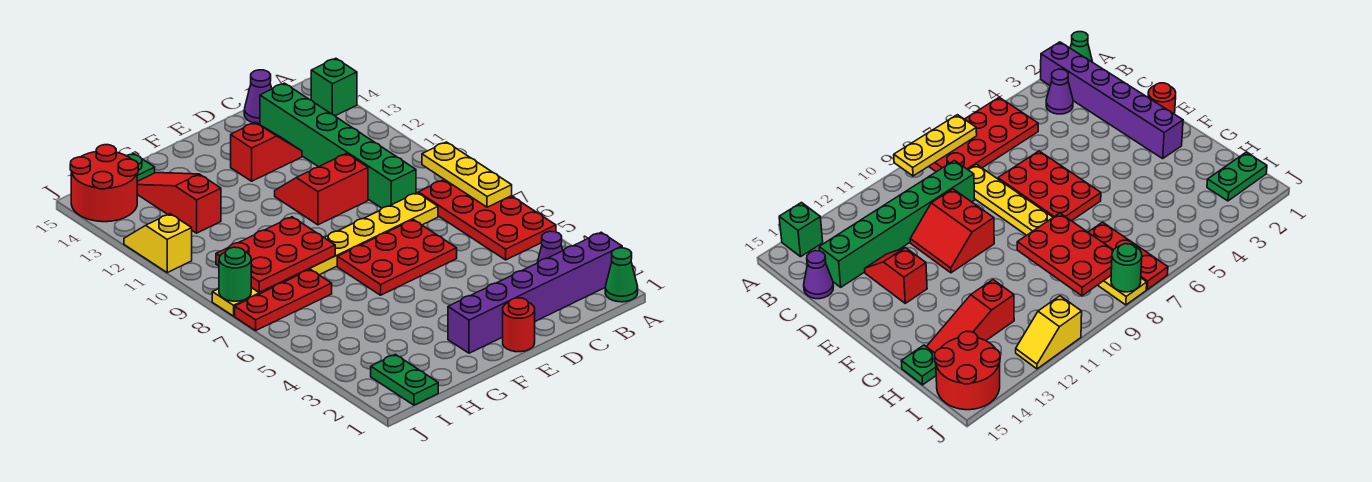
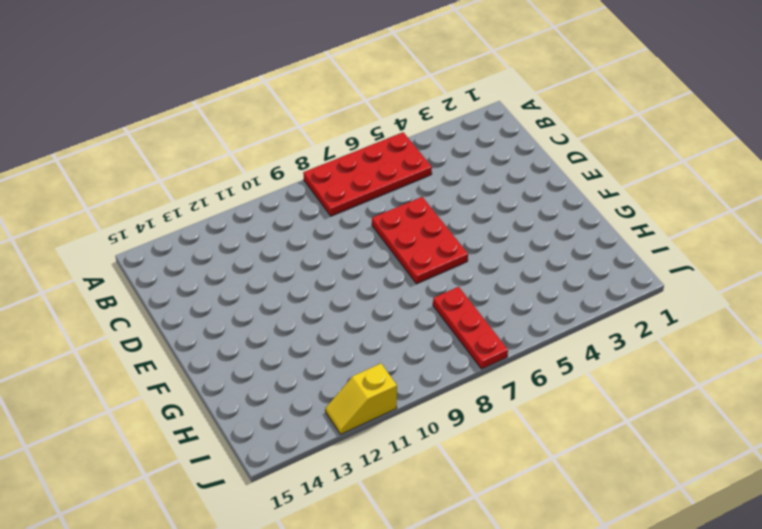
none -> green cone A1 level 1
none -> purple brick A2:F2 level 1
none -> green brick A14 level 1

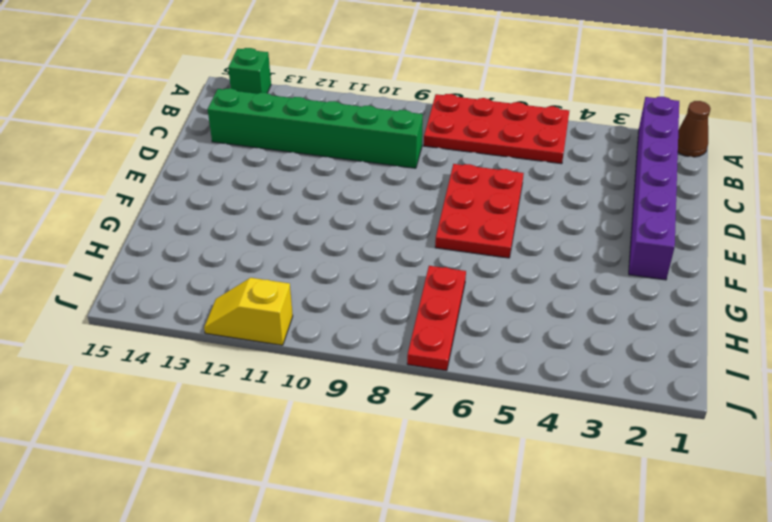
brown cone A1 level 1 -> green cone A1 level 1
none -> purple cone B3 level 1
none -> yellow plate C8:J8 level 1
none -> purple cone C15 level 1

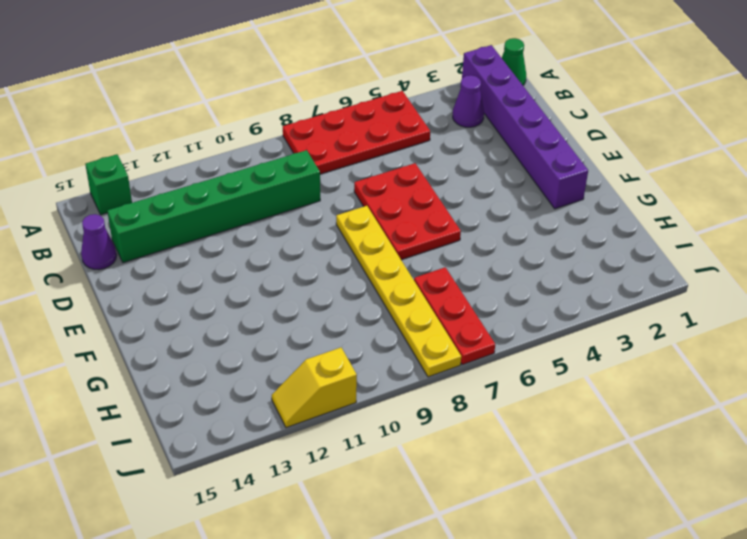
yellow plate E8:J8 level 1 -> yellow plate C8:J8 level 1
none -> red slope D10:E11 level 1 top 10
none -> red slope D13:E13 level 1 top E
none -> red round brick E1 level 1

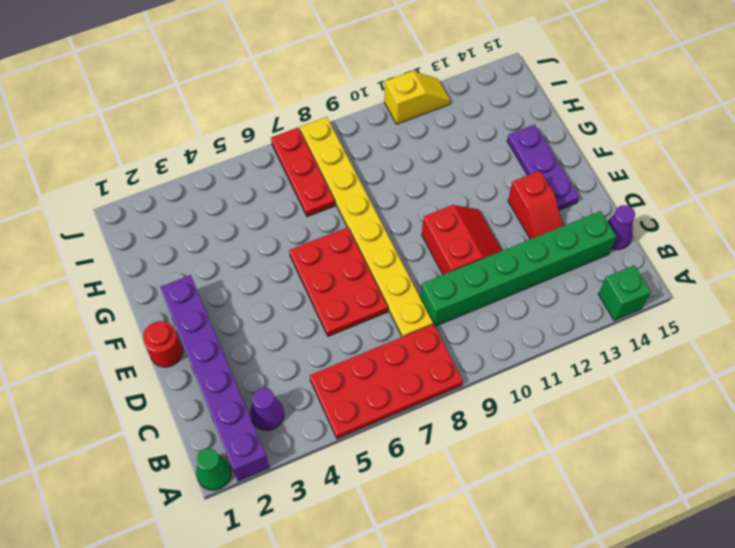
purple plate E14:G14 level 1 -> none
none -> red slope H12:H14 level 1 top 12
none -> green plate H15 level 1
none -> green plate I1:I2 level 1

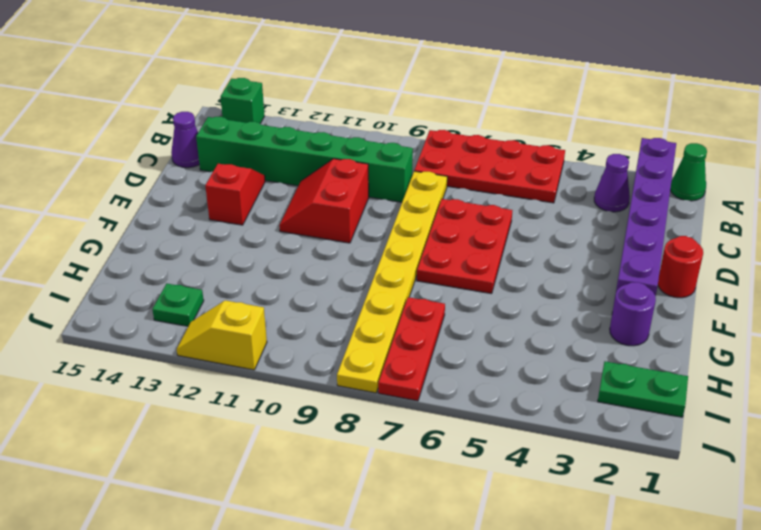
purple round brick G2 level 1 -> none
green plate I13 level 1 -> green plate H15 level 1
none -> red slope H12:H14 level 1 top 12
none -> red round brick I14:J15 level 1
none -> yellow plate A7:A9 level 2

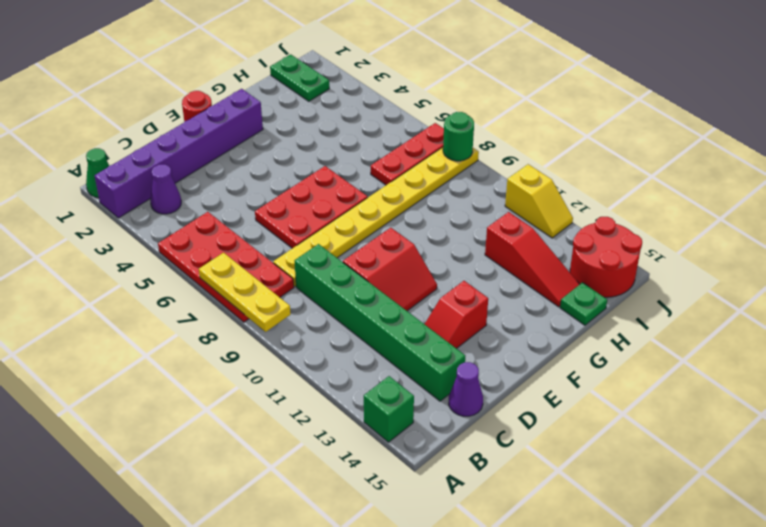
none -> red plate G8:I9 level 2

